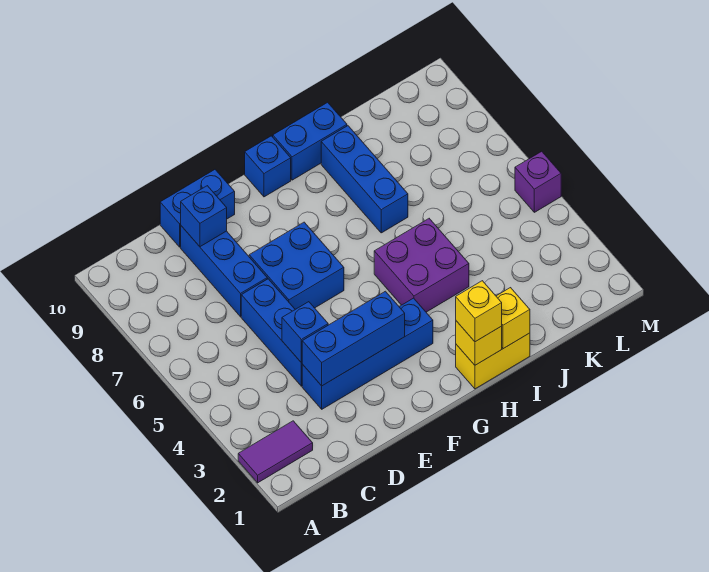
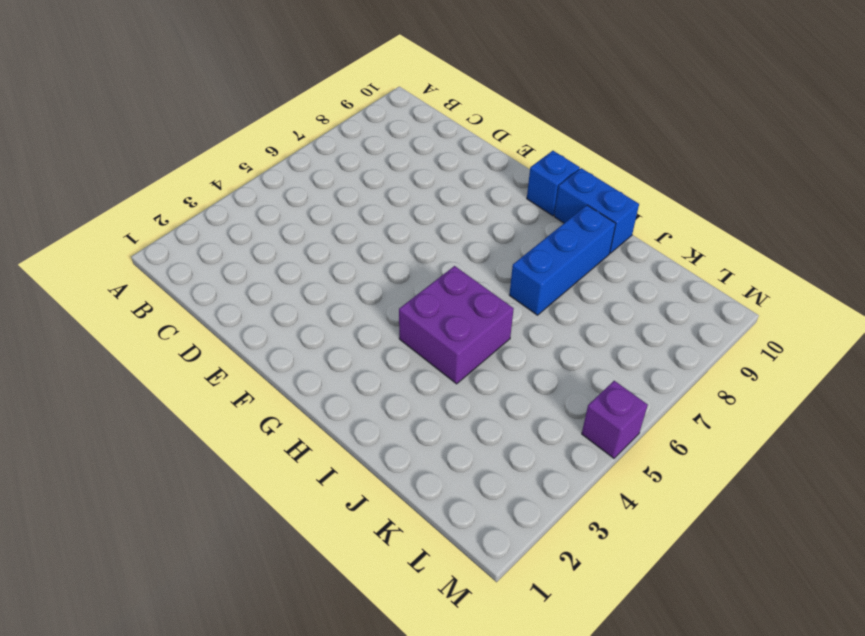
none -> purple tile A2:B2 level 1
none -> blue brick D3:G3 level 1
none -> blue brick D4:D6 level 1

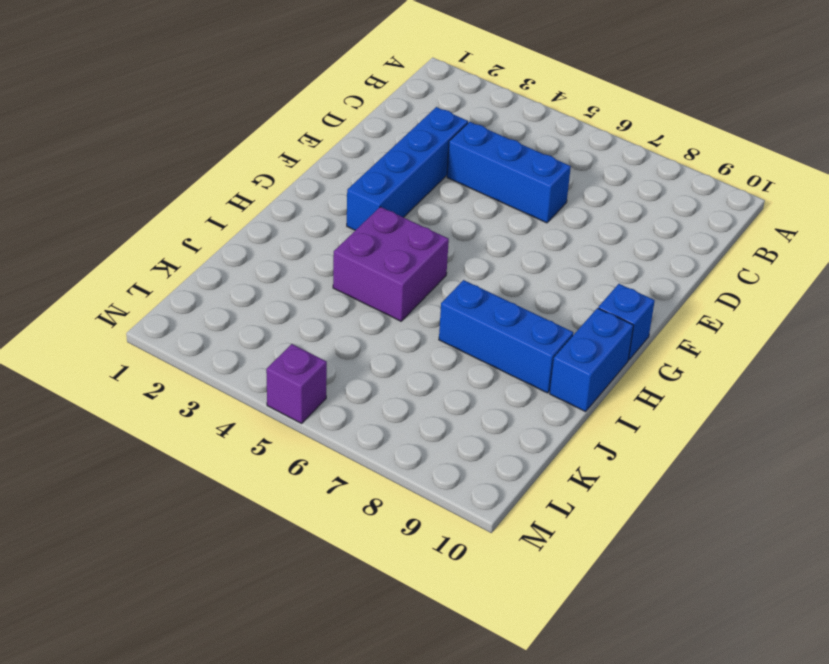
none -> purple tile A2:B2 level 1
none -> blue brick D7:D9 level 1
none -> blue brick D10:E10 level 1

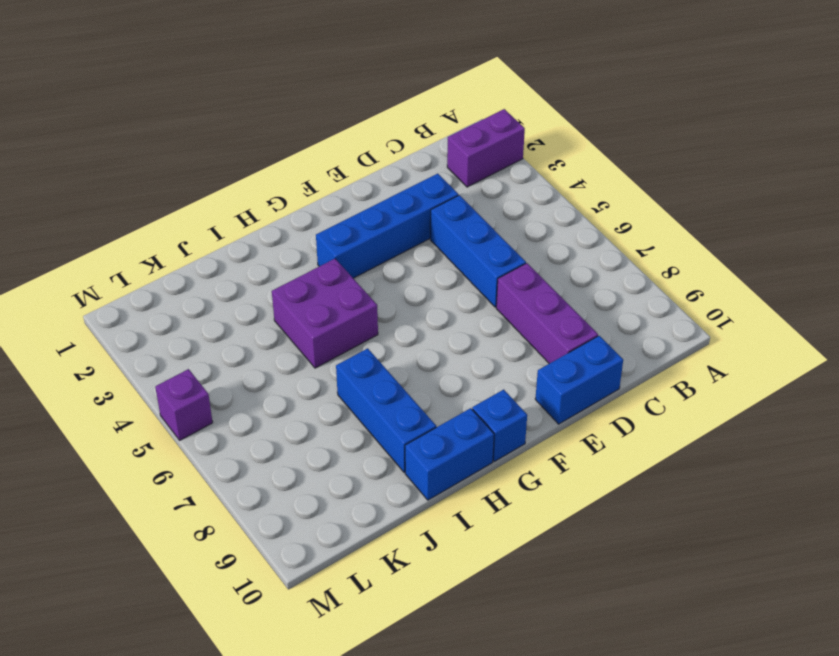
purple brick A2:B2 level 1 -> purple tile A2:B2 level 1
purple brick D7:D9 level 1 -> blue brick D7:D9 level 1
none -> blue brick E6:F7 level 1
none -> yellow brick H1:I1 level 1
none -> blue brick D3:F3 level 2

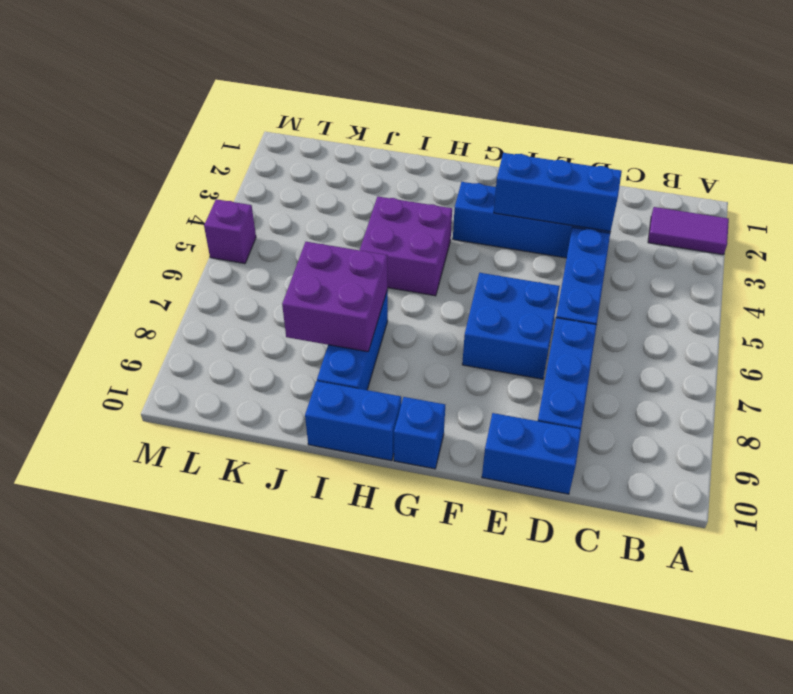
purple brick I7:J8 level 2 -> none
none -> yellow brick H1:I1 level 1
none -> blue brick D4 level 2
none -> blue brick D9 level 2

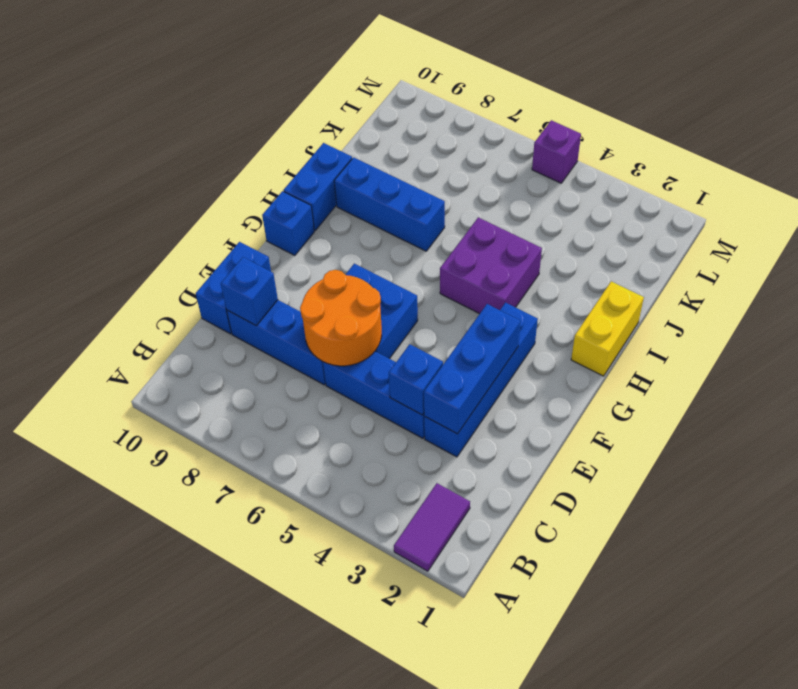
orange round brick D6:E7 level 2 -> none
none -> yellow brick H1 level 2
none -> yellow brick I1 level 2
none -> yellow brick H1 level 3

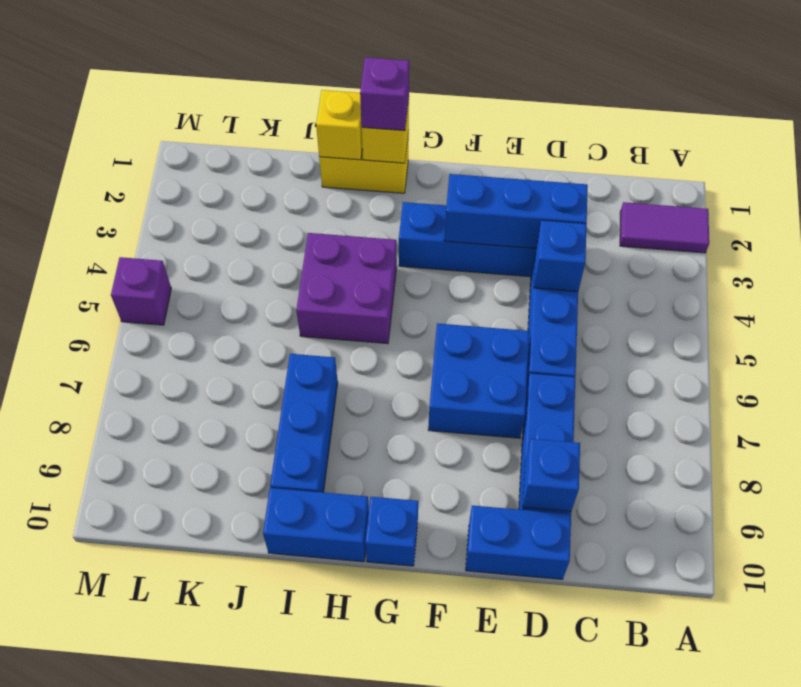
purple brick H1 level 3 -> yellow brick H1 level 3

